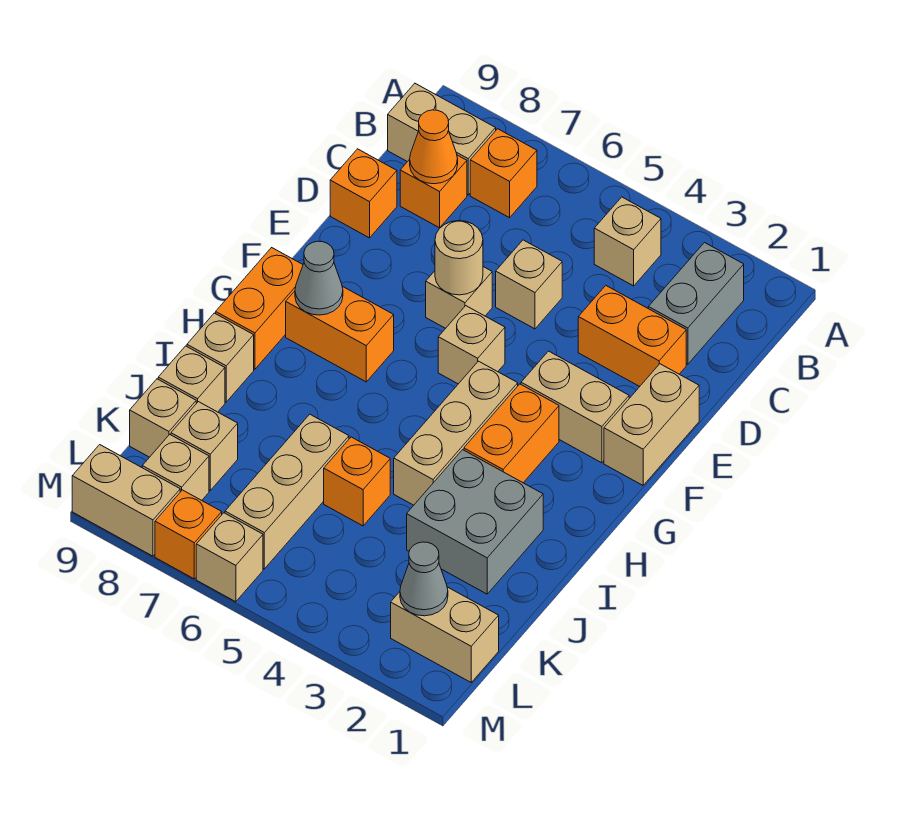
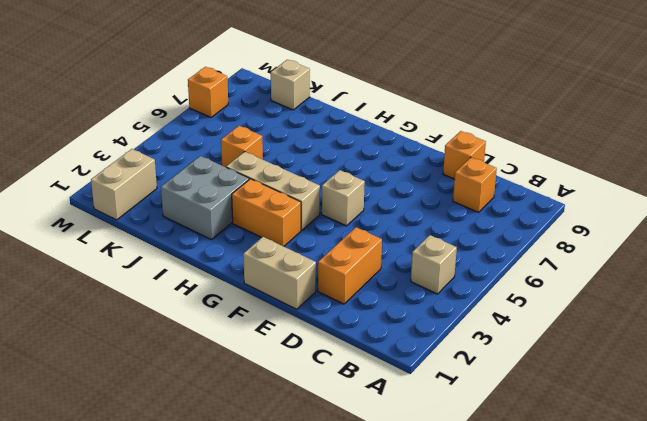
none -> grey brick B2:C2 level 1
none -> orange brick B7 level 1
none -> tan brick B8:B9 level 1
none -> tan brick D5 level 1

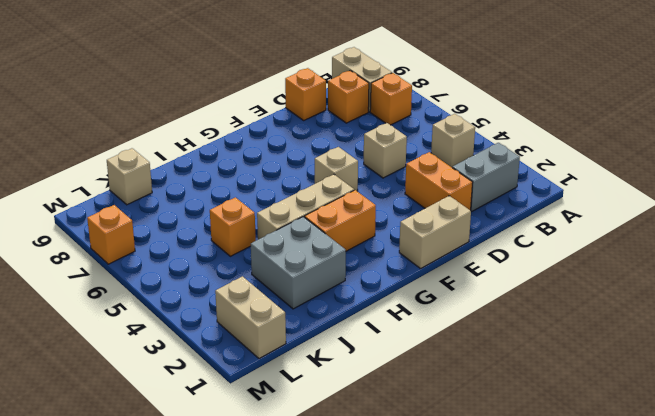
none -> tan brick E6 level 1
none -> tan brick F2:F3 level 1
none -> orange brick G7:G8 level 1
none -> orange brick G9:H9 level 1

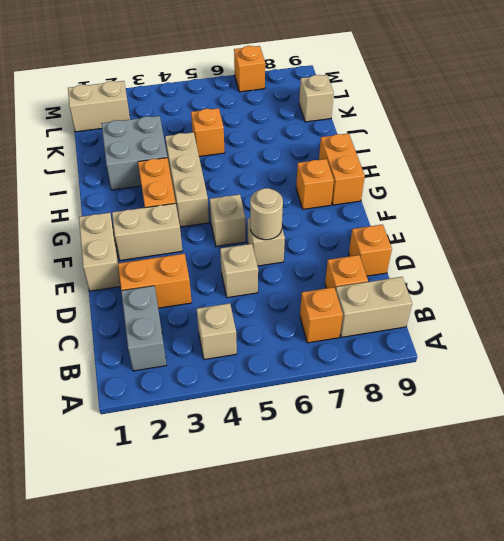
orange brick G8 level 1 -> orange brick G7:G8 level 1
none -> tan brick I9 level 1
none -> tan brick J6:L6 level 1
none -> tan brick J9 level 1
none -> tan brick K8 level 1

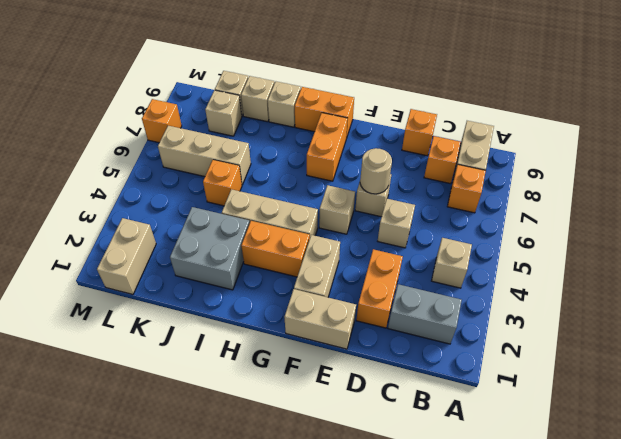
none -> tan brick L8 level 1
none -> tan brick M6 level 1
none -> tan brick M8:M9 level 1
none -> orange cone C8 level 2

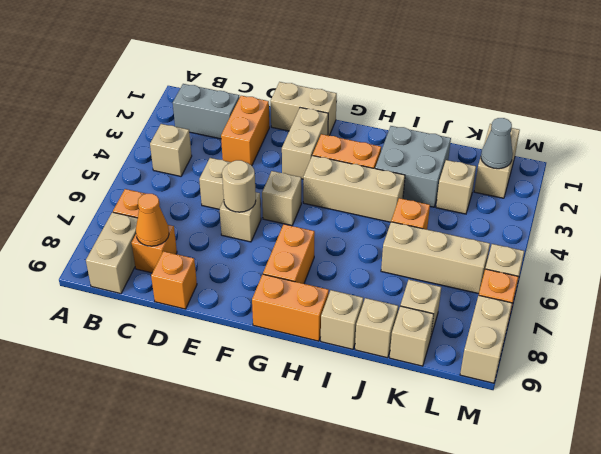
tan brick K3 level 1 -> tan brick L8 level 1
none -> grey cone G8 level 2

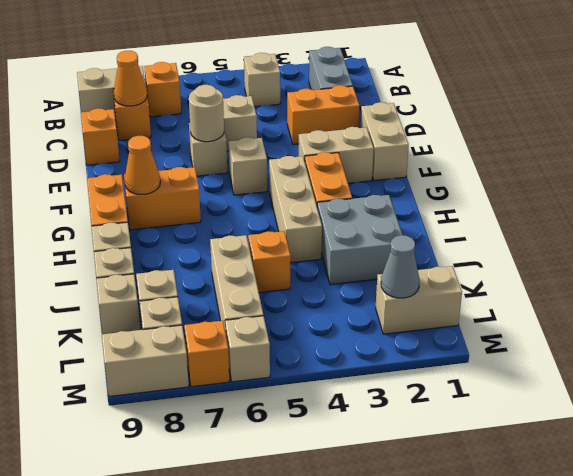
orange cone G8 level 2 -> grey cone G8 level 2

